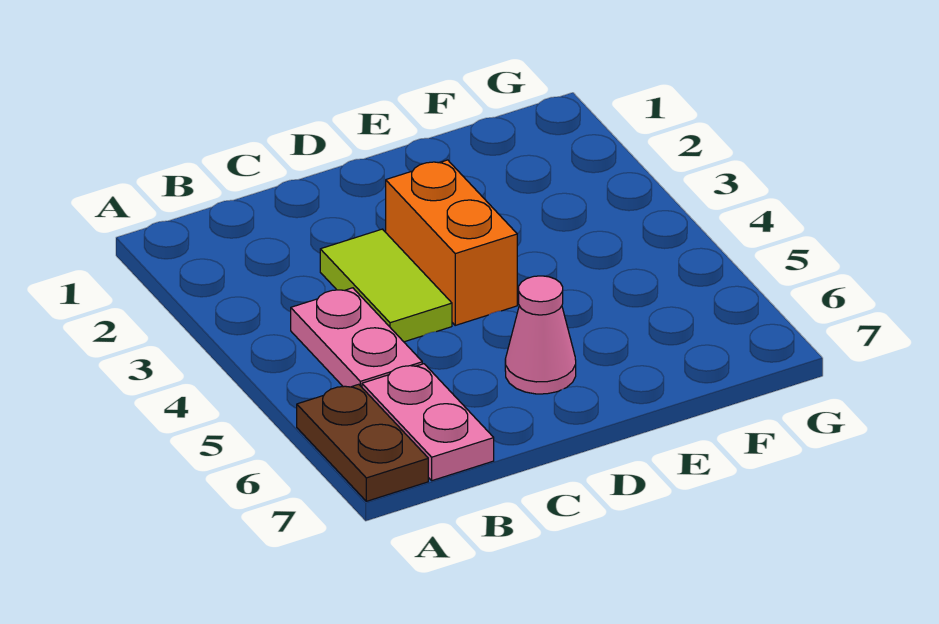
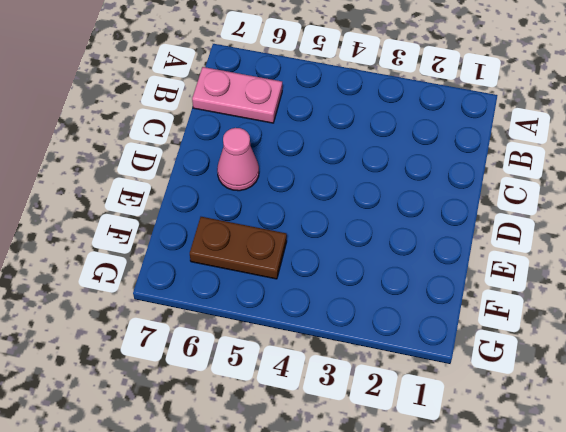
brown plate F5:F6 level 1 -> brown plate A6:A7 level 1
none -> pink plate B4:B5 level 1
none -> lime tile C3:C4 level 1

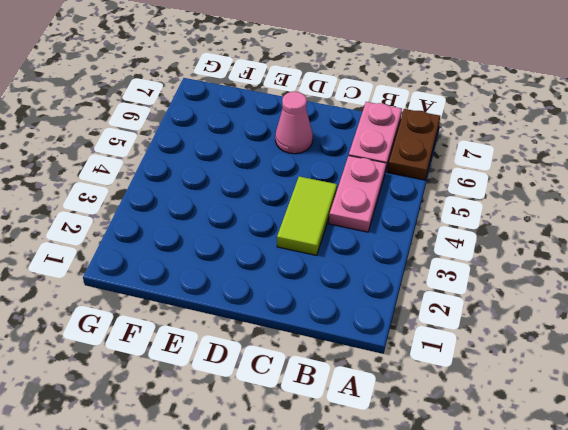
none -> orange brick D3:D4 level 1

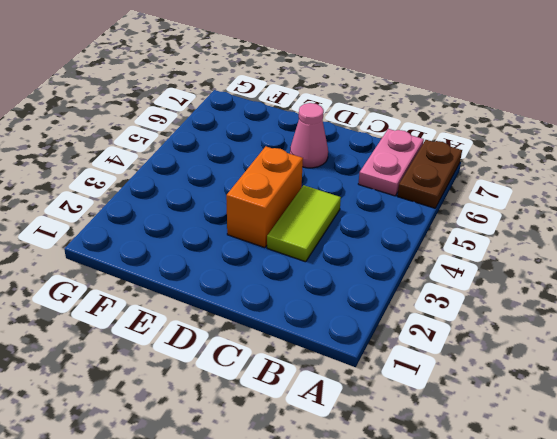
none -> pink plate B4:B5 level 1

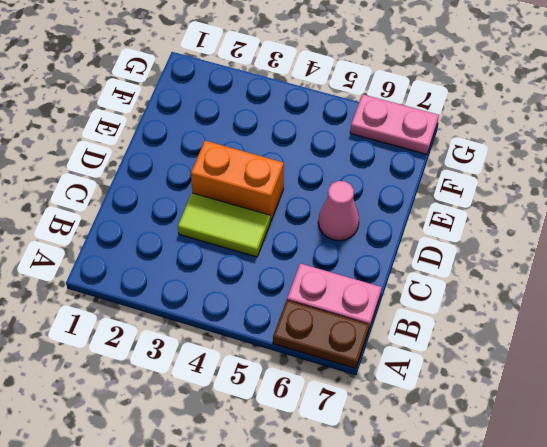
pink plate G6:G7 level 1 -> pink plate B4:B5 level 1

